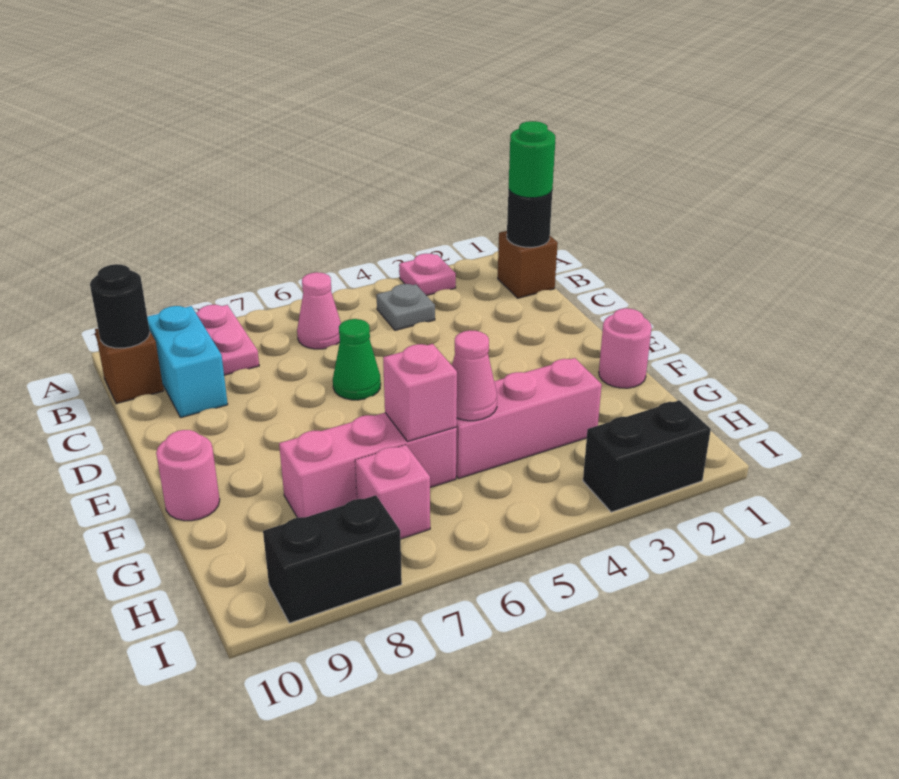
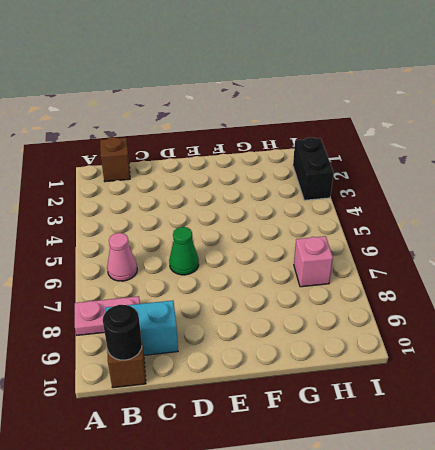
none -> pink plate A3 level 1
none -> grey plate B4 level 1
none -> pink round brick F1 level 1

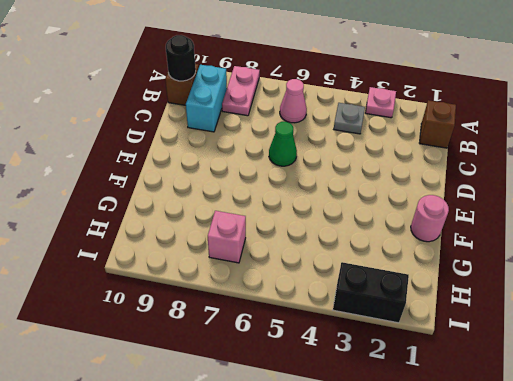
none -> pink round brick F10 level 1
none -> pink brick G3:G5 level 1
none -> pink brick G6:G8 level 1

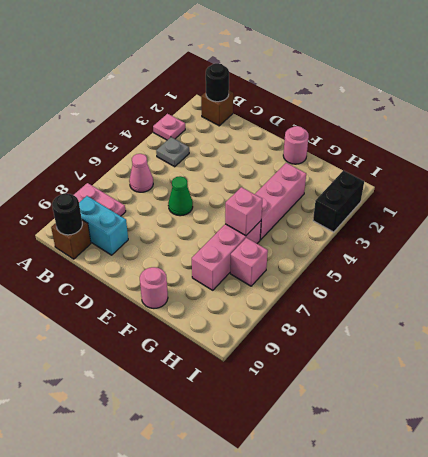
none -> black brick I8:I9 level 1
none -> pink cone G5 level 2
none -> green round brick B1 level 3

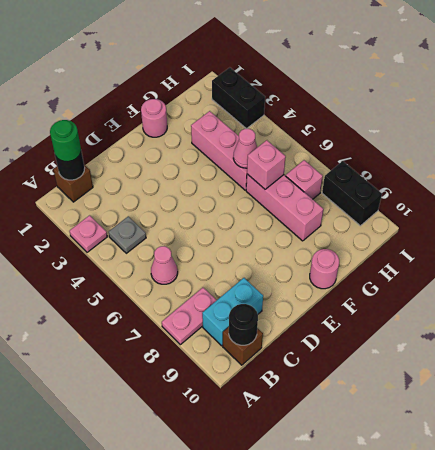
none -> green cone D6 level 1

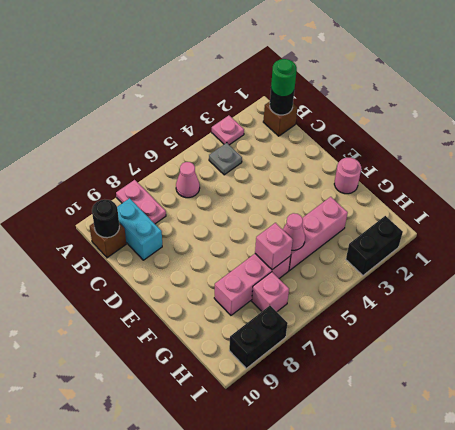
none -> green cone D6 level 1
none -> pink round brick F10 level 1

